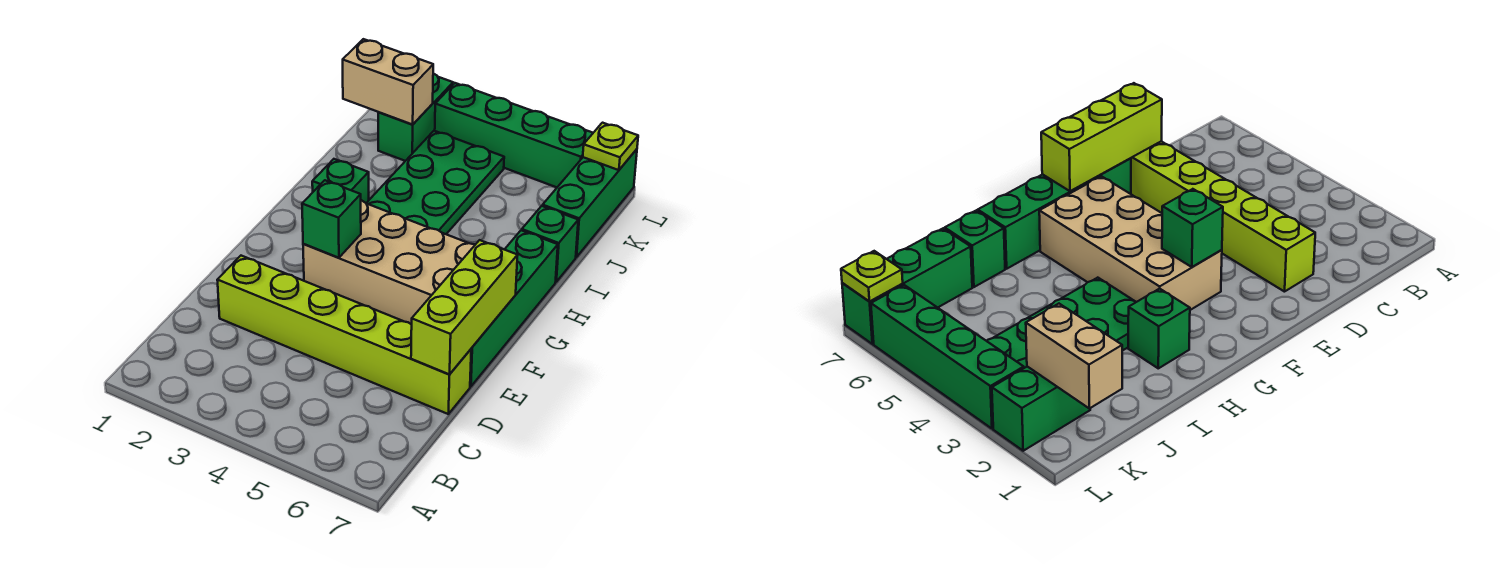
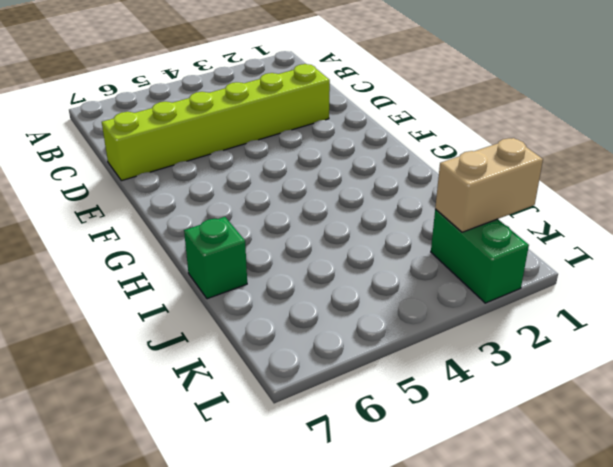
none -> green brick E7:H7 level 1
none -> tan brick F3:G6 level 1
none -> green brick H2 level 1

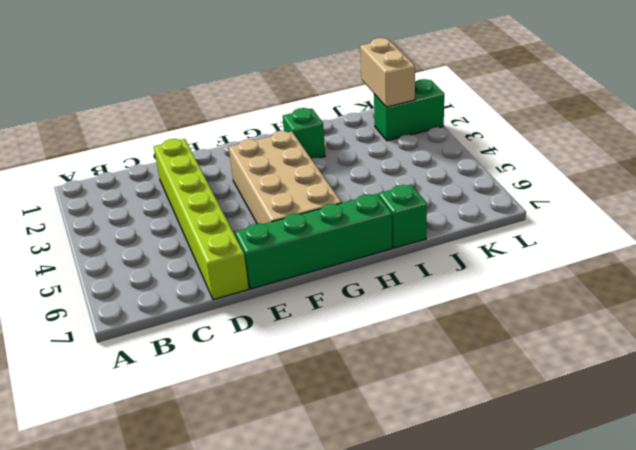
none -> green plate H3:K4 level 1
none -> green brick J7:L7 level 1
none -> green brick L3:L6 level 1

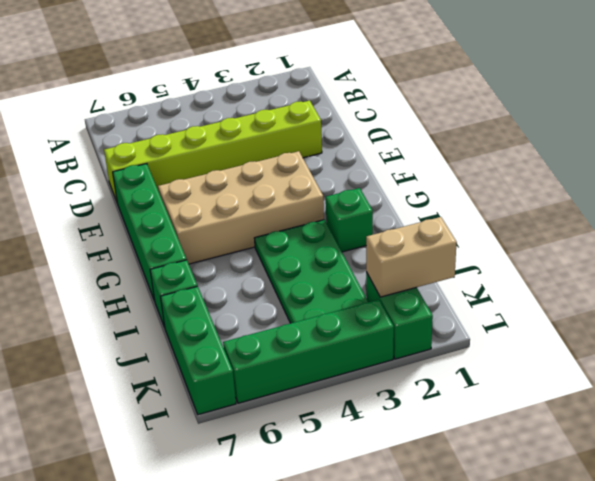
none -> lime brick D7:F7 level 2
none -> green brick F3 level 2
none -> lime plate L7 level 2

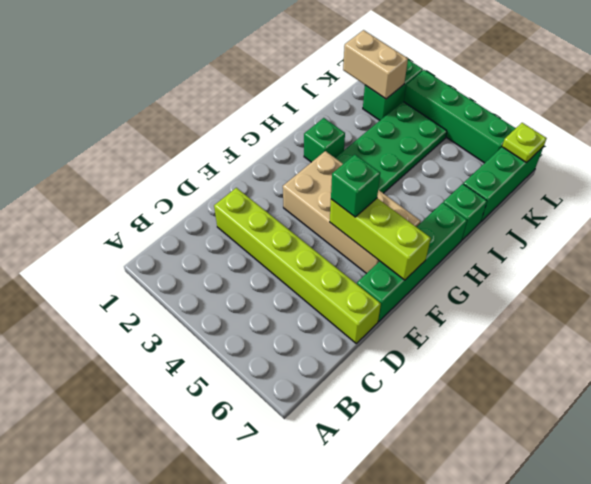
lime brick F5:F7 level 2 -> lime brick D7:F7 level 2
green brick F5 level 3 -> green brick F3 level 2

